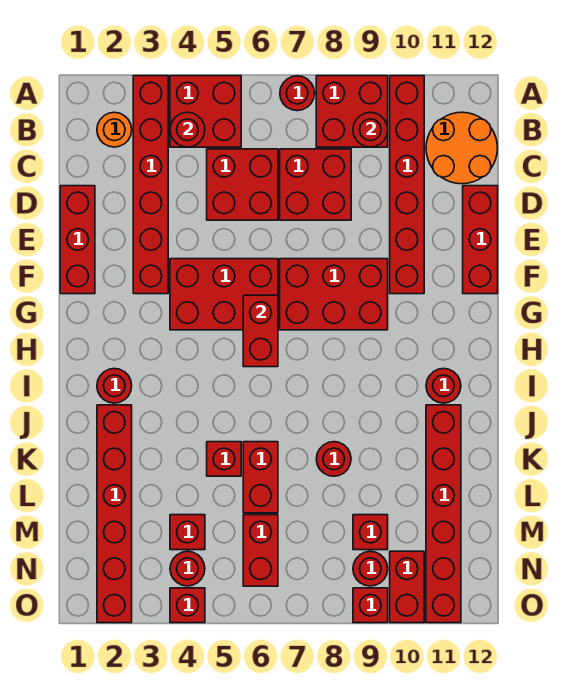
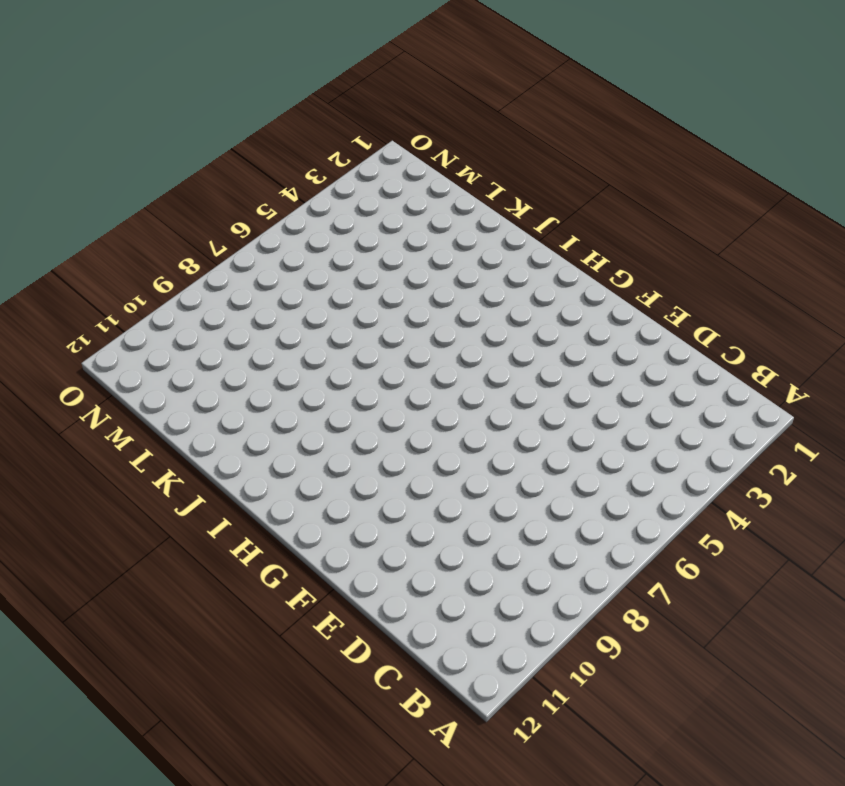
none -> red brick A3:F3 level 1
none -> red brick A4:B5 level 1
none -> red round brick A7 level 1
none -> red brick A8:B9 level 1

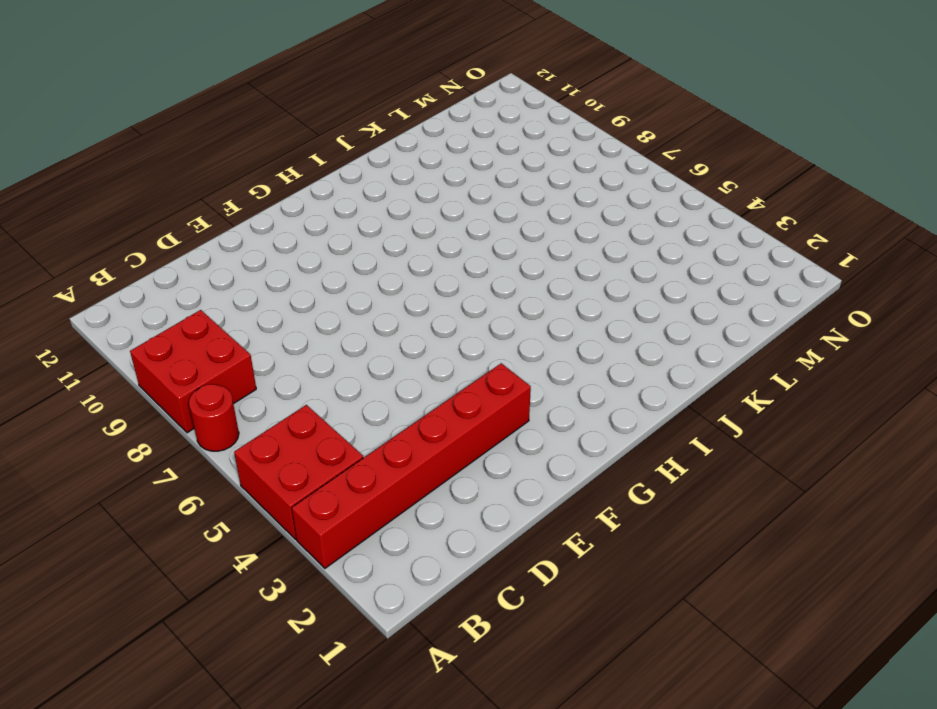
none -> red brick A10:F10 level 1
none -> orange round brick B2 level 1
none -> orange round brick B11:C12 level 1
none -> red brick C5:D6 level 1

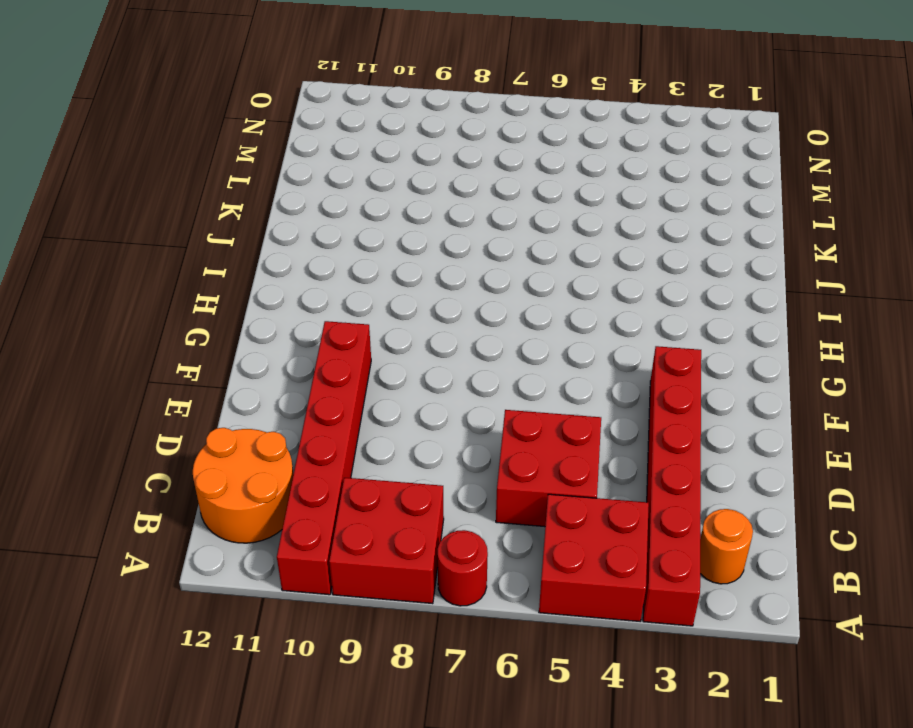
none -> red brick C7:D8 level 1
none -> red brick D1:F1 level 1
none -> red brick D12:F12 level 1
none -> red brick F4:G6 level 1

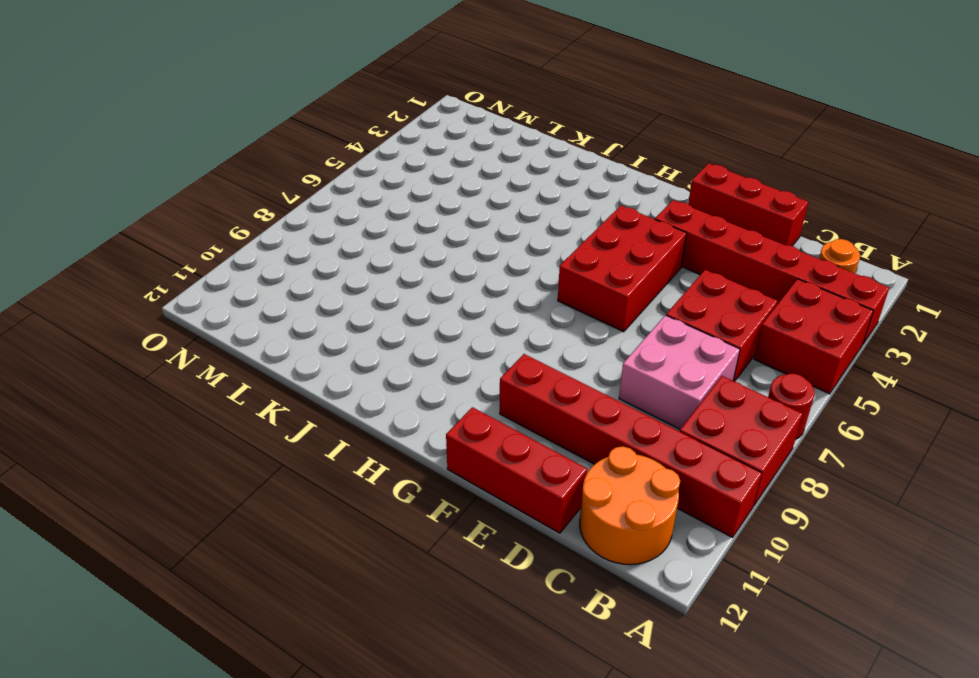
pink brick C7:D8 level 1 -> red brick C7:D8 level 1
none -> red brick F7:G9 level 1
none -> red round brick I2 level 1
none -> red round brick I11 level 1
none -> red brick J2:O2 level 1

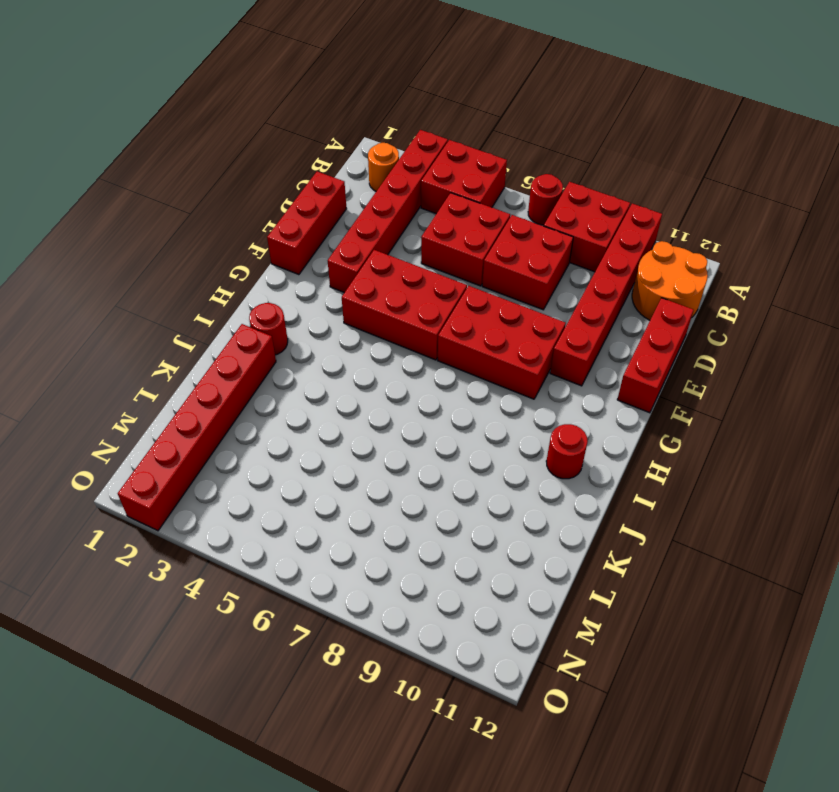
none -> red brick J11:O11 level 1
none -> red brick K5 level 1
none -> red brick K6:L6 level 1
none -> red round brick K8 level 1

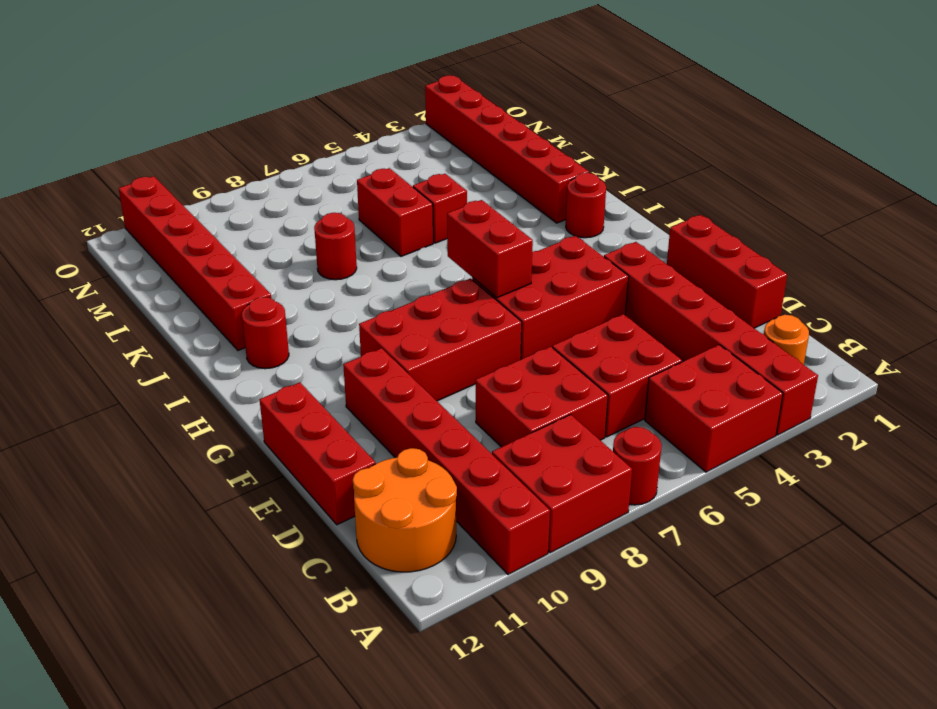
none -> red brick M4 level 1
none -> red brick M6:N6 level 1
none -> red brick M9 level 1
none -> red round brick N4 level 1

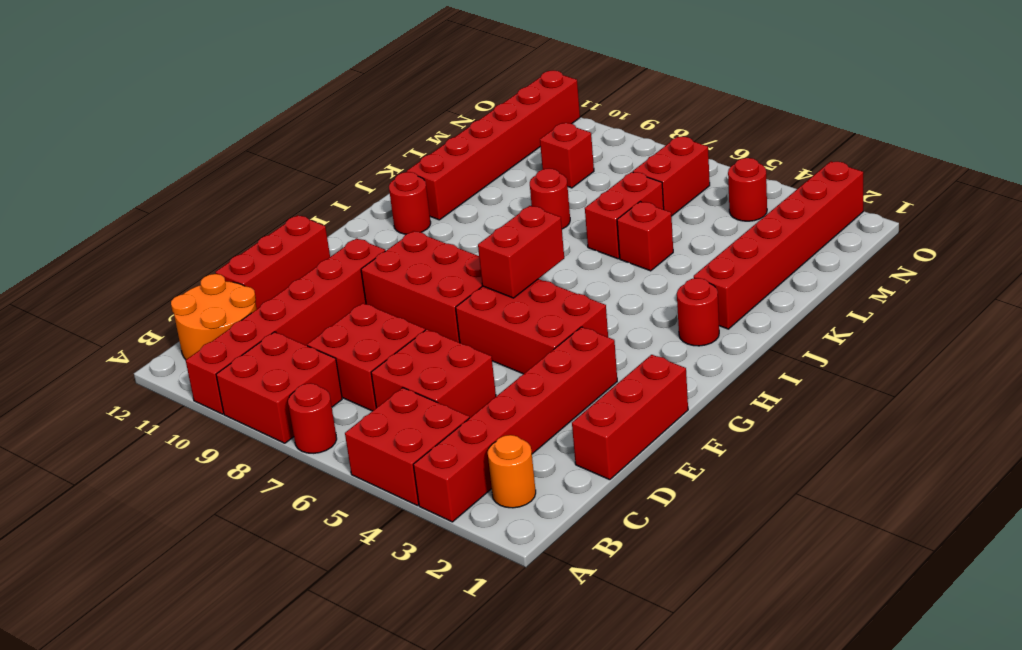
none -> red brick M4 level 1
none -> red round brick N9 level 1
none -> red brick N10:O10 level 1
none -> red brick O4 level 1

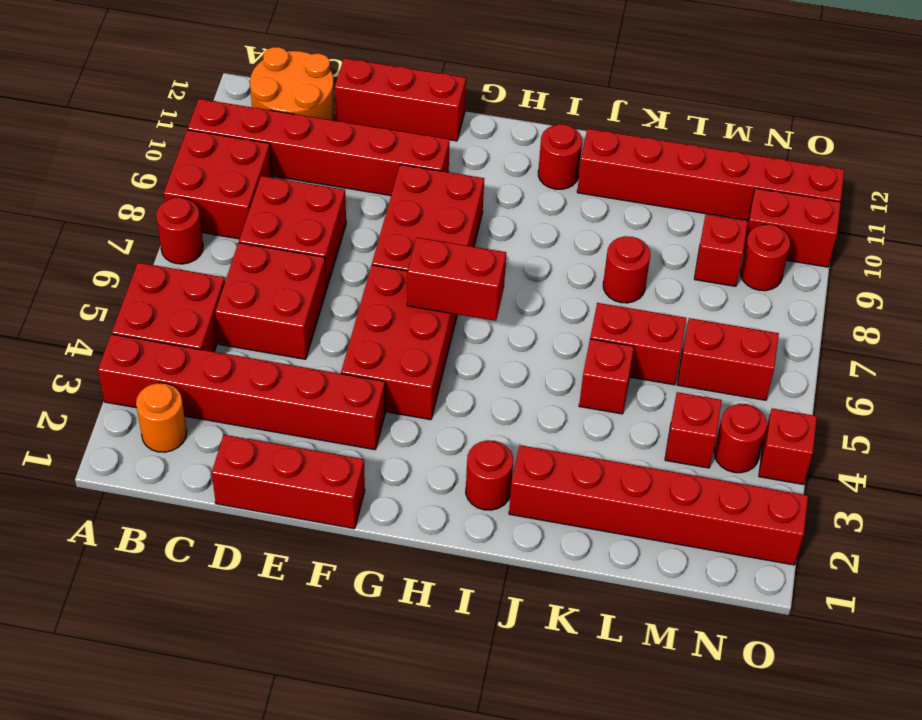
none -> red brick O9 level 1
none -> red round brick B4 level 2
none -> red round brick B9 level 2

